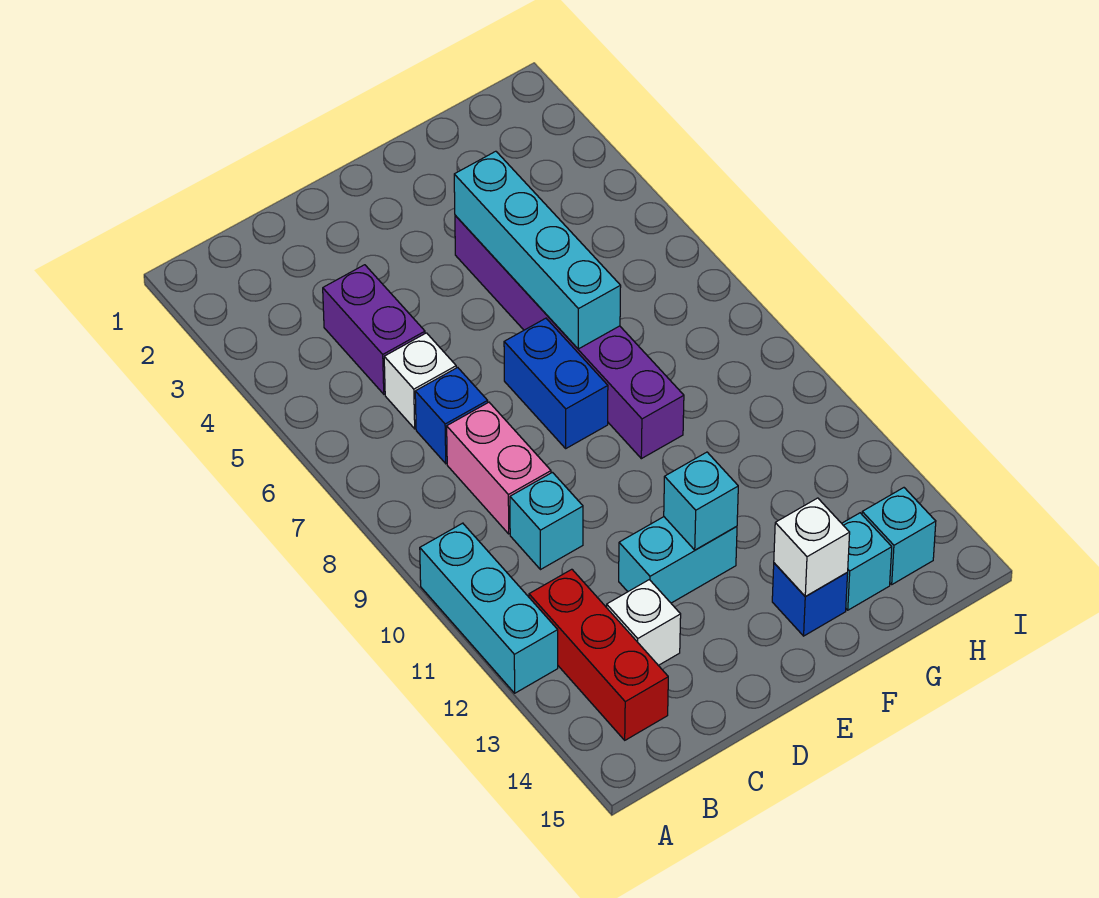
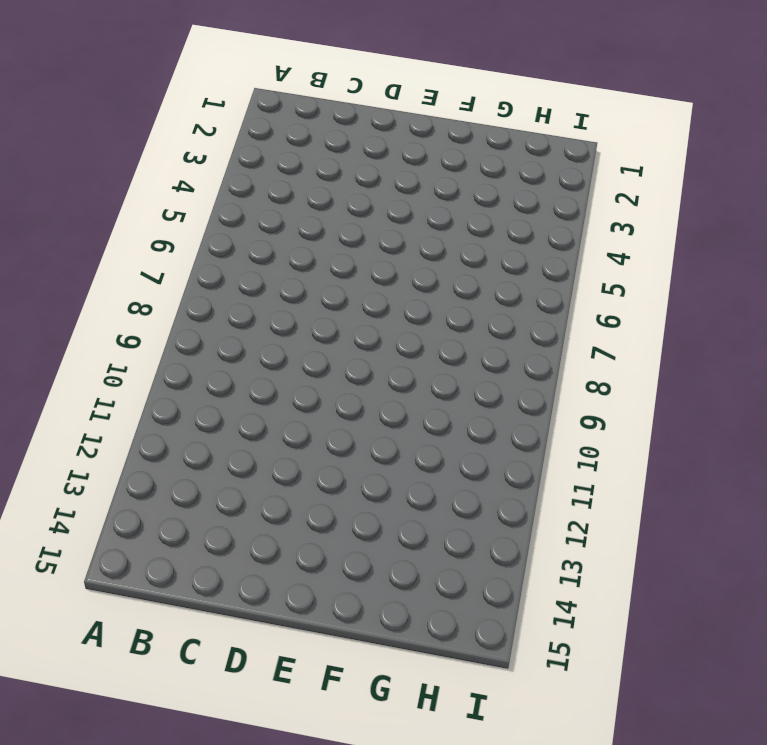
none -> cyan brick A10:A12 level 1
none -> red brick B12:B14 level 1
none -> purple brick C4:C5 level 1

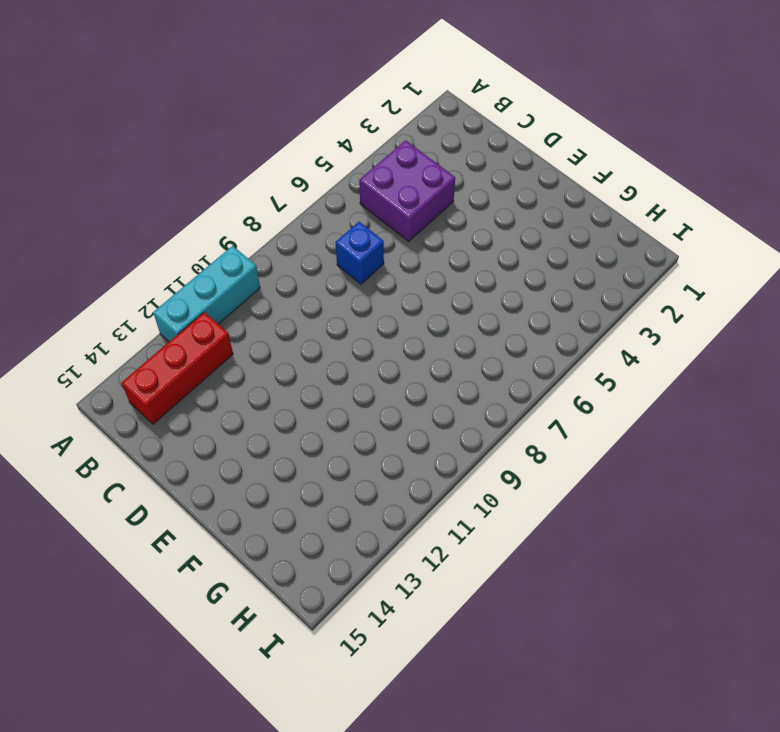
purple brick B4:C5 level 1 -> purple brick C4:C5 level 1
none -> white brick C6 level 1
none -> pink brick C8:C9 level 1
none -> cyan brick C10 level 1

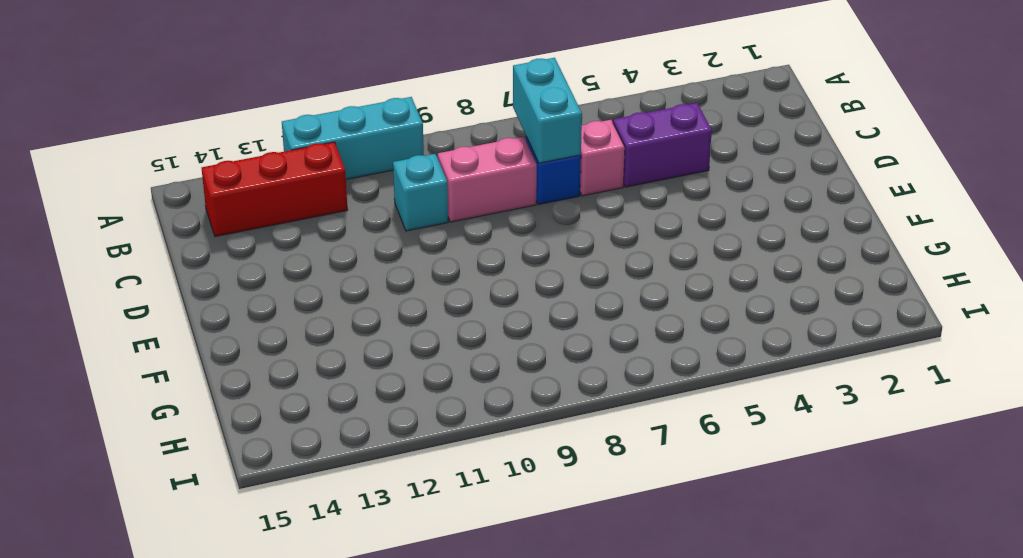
cyan brick B7:C7 level 2 -> cyan brick D12:E12 level 1
pink brick C6 level 1 -> white brick C6 level 1
none -> white brick C13 level 1
none -> blue brick E7:E8 level 1
none -> purple brick F4:F9 level 1

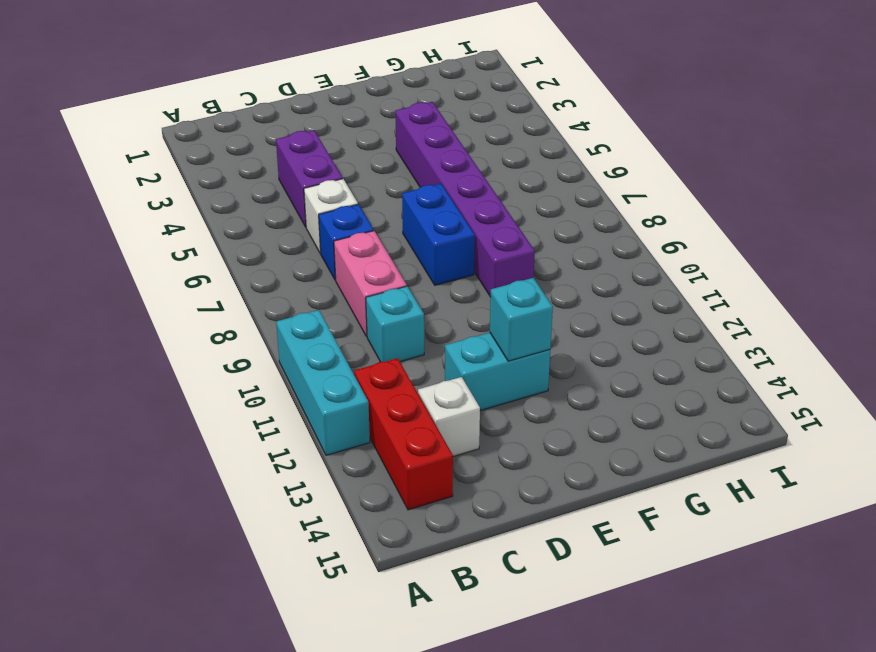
none -> blue brick F14 level 1
none -> cyan brick G14 level 1
none -> cyan brick H14 level 1

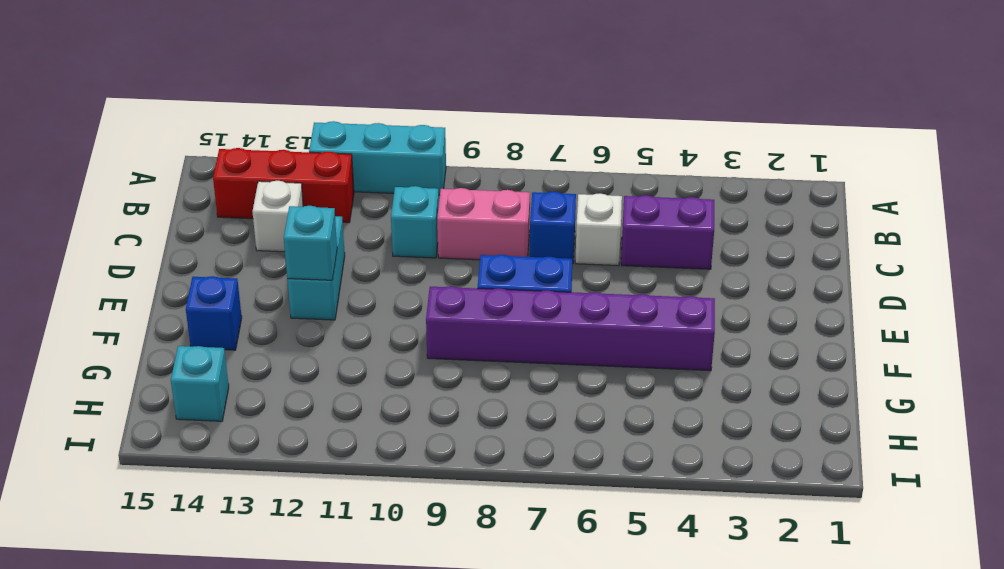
none -> cyan brick G14 level 1
none -> cyan brick F4:F7 level 2
none -> white brick F14 level 2

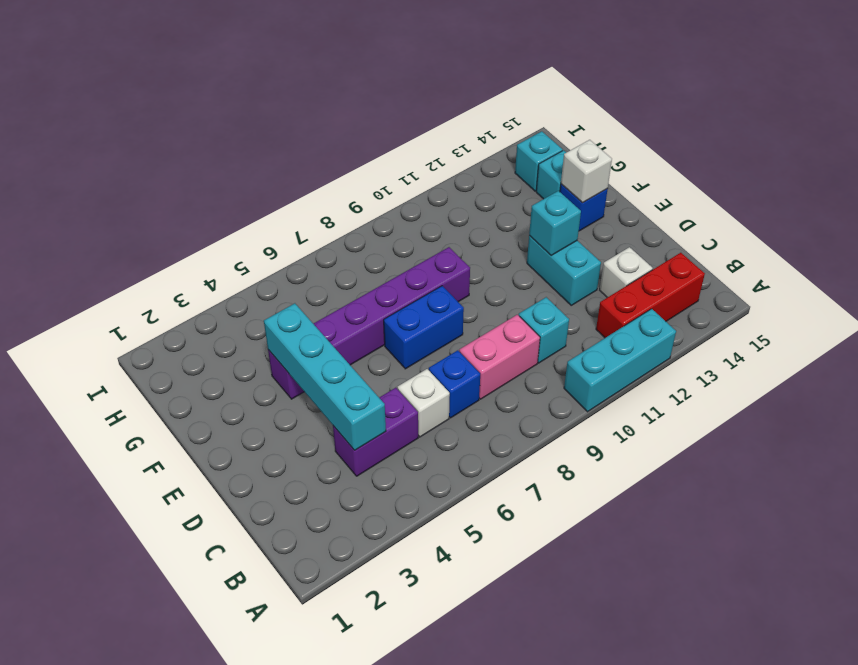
cyan brick C4:F4 level 2 -> cyan brick F4:F7 level 2

